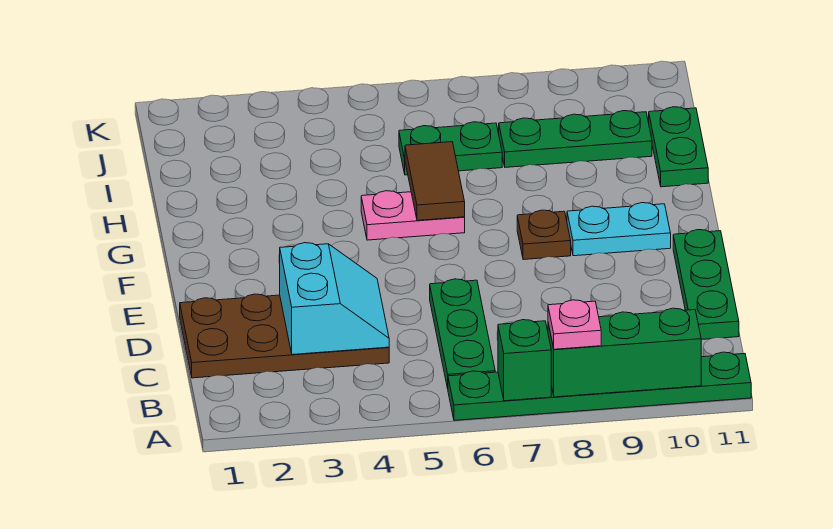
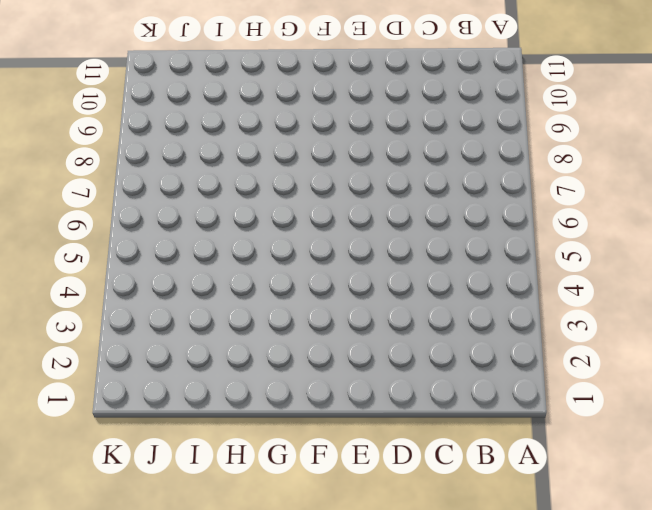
none -> green plate A6:A11 level 1
none -> green plate B6:D6 level 1
none -> brown plate C1:D4 level 1

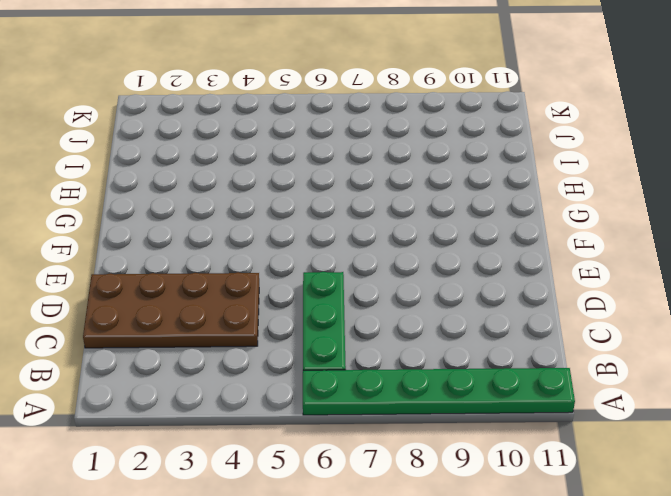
none -> green plate C11:E11 level 1
none -> brown plate F8 level 1
none -> cyan plate F9:F10 level 1

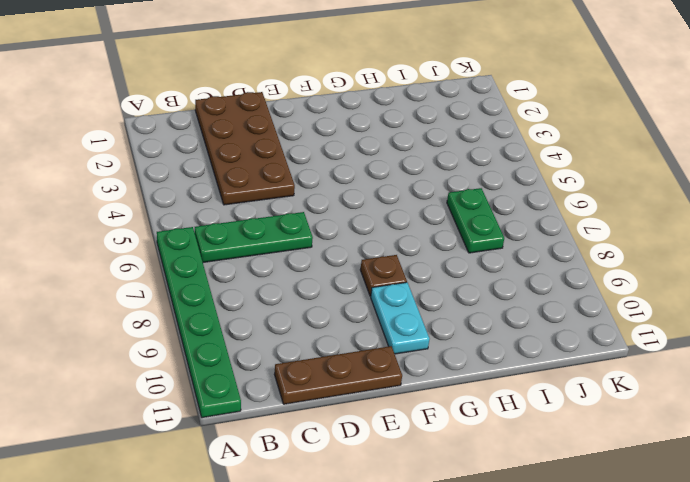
brown plate C11:E11 level 1 -> green plate C11:E11 level 1
none -> pink plate G5:G6 level 1
none -> green plate H11:I11 level 1
none -> green plate I8:I10 level 1

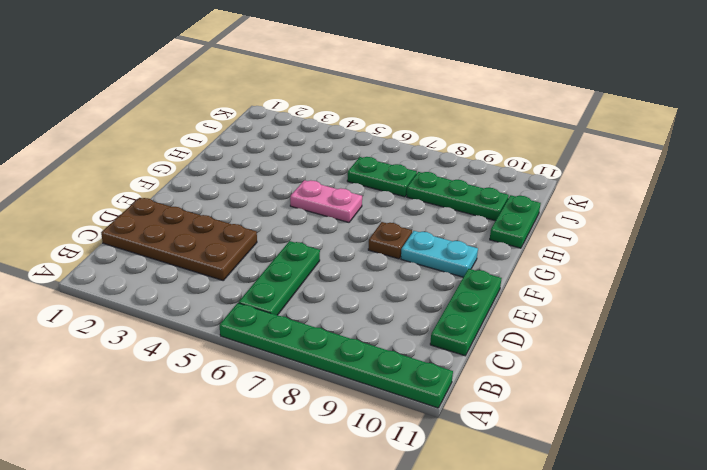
none -> green brick A7 level 2
none -> green brick A8:A10 level 2
none -> cyan slope C3:D4 level 2 top 3

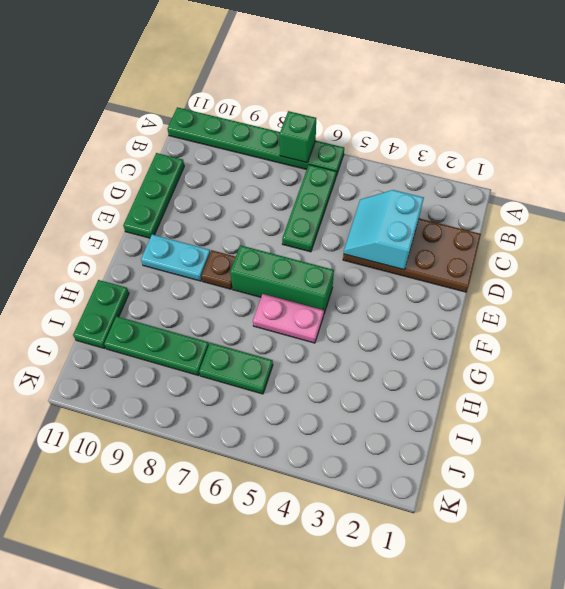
green brick F5:F7 level 1 -> green brick A8:A10 level 2
none -> brown tile G6:H6 level 2
none -> pink plate A8 level 3

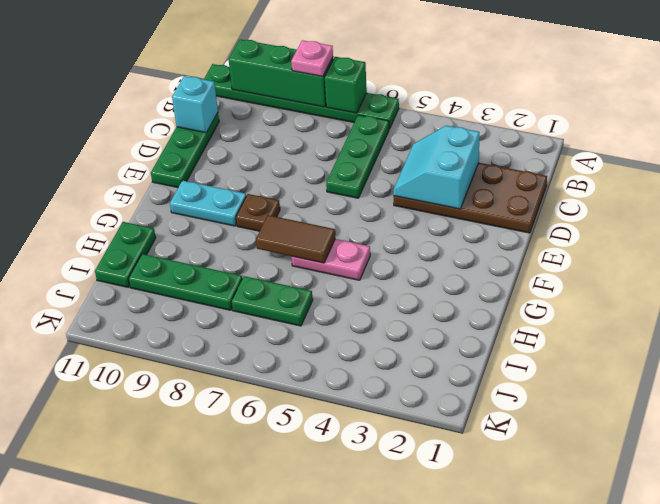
cyan brick C11 level 2 -> none
brown tile G6:G7 level 2 -> brown tile G6:H6 level 2

